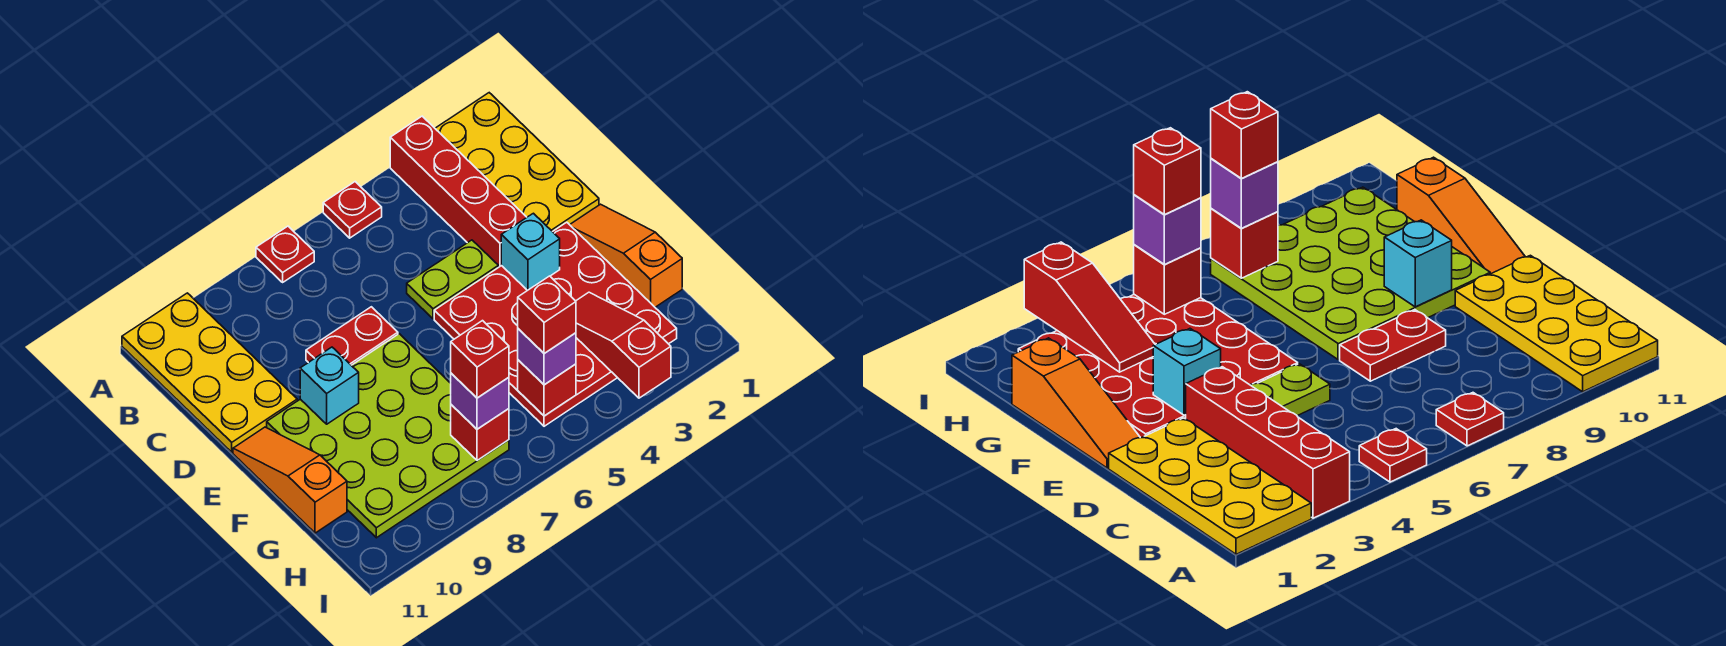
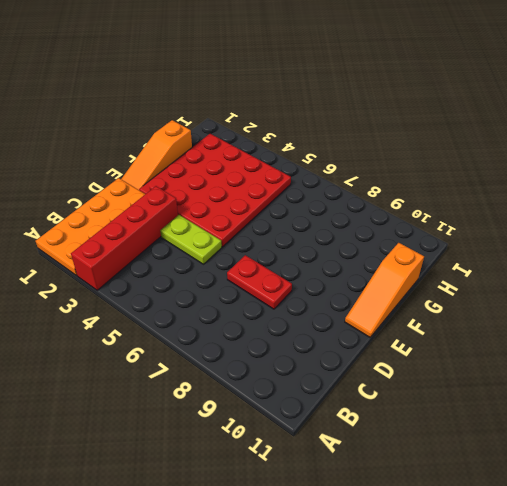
orange plate A1:D2 level 1 -> yellow plate A1:D2 level 1
none -> red plate A5 level 1
none -> red plate A7 level 1
none -> yellow plate A10:D11 level 1

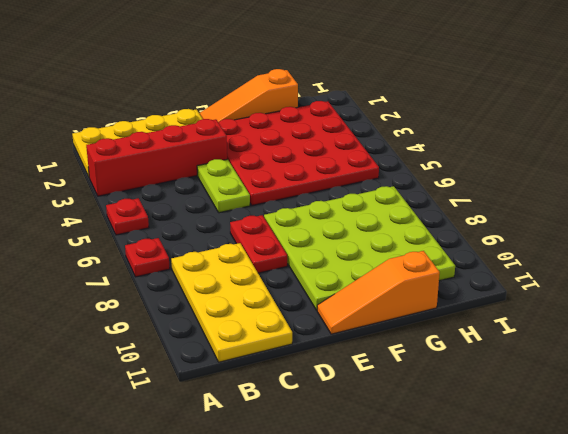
yellow plate B8:C11 level 1 -> yellow plate A10:D11 level 1
none -> cyan brick E3 level 2
none -> cyan brick E9 level 2
none -> red slope G3:I3 level 2 top I

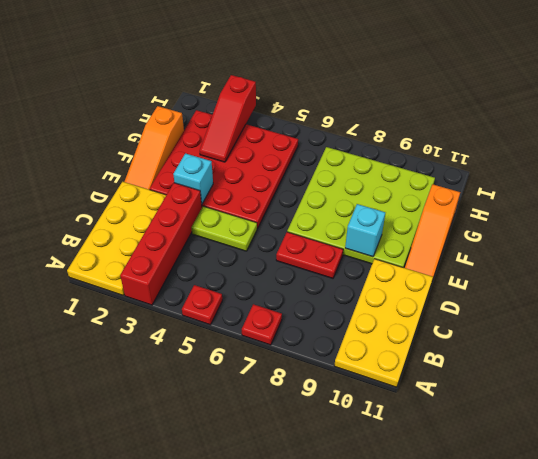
none -> red brick H5 level 2
none -> red brick H7 level 2
none -> purple brick H5 level 3

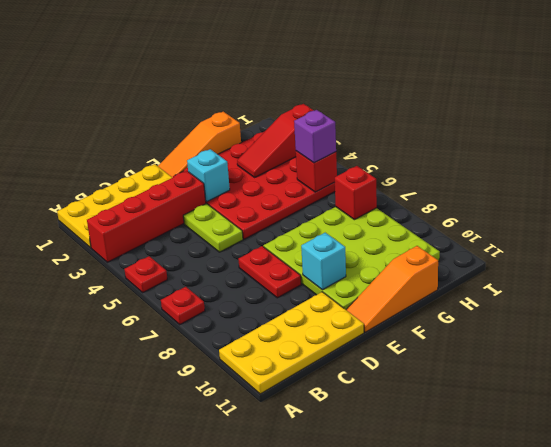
none -> purple brick H7 level 3
none -> red brick H5 level 4
none -> red brick H7 level 4

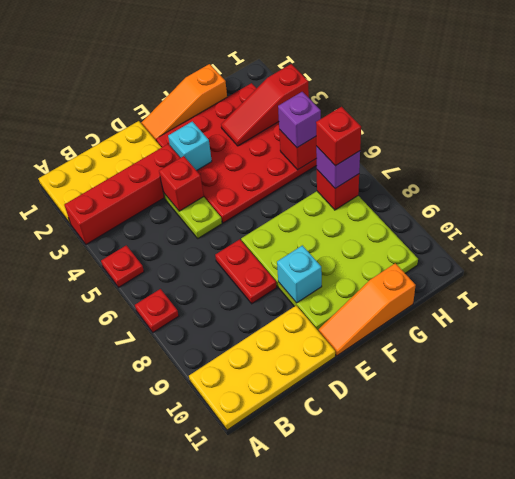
red brick D4 level 2 -> red brick H5 level 4

